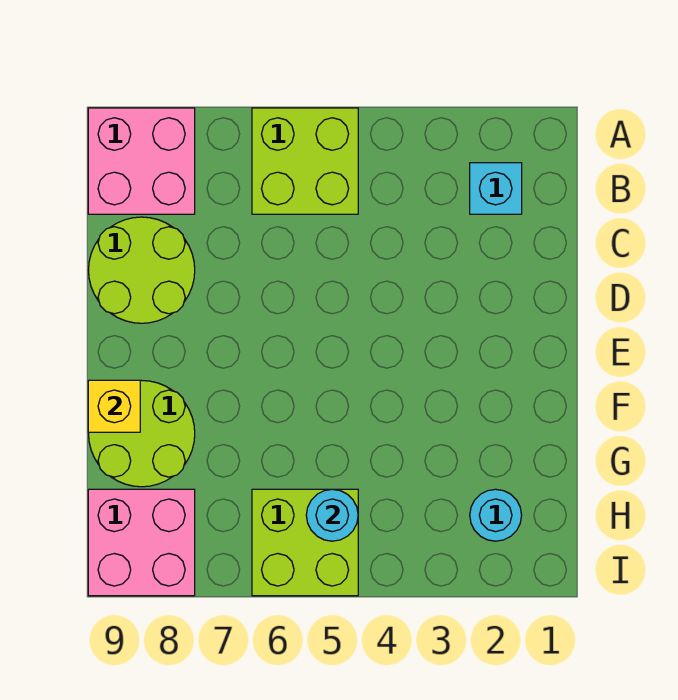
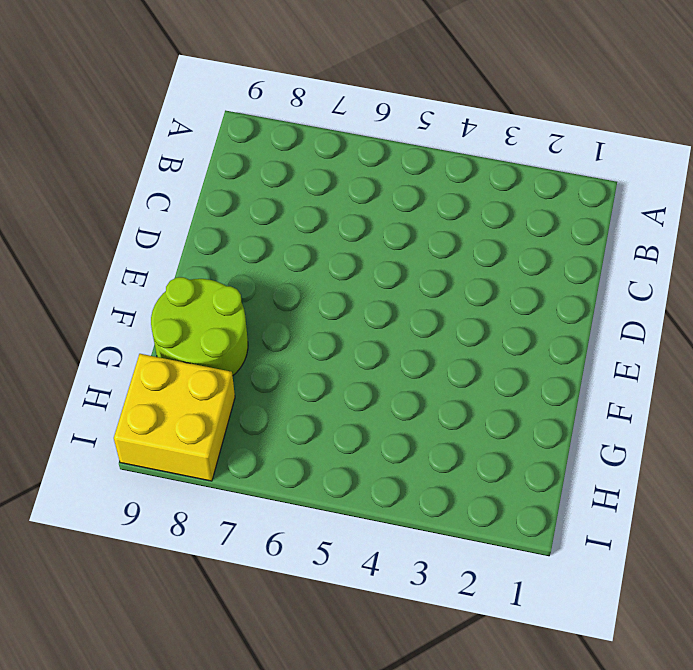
yellow brick H8:I9 level 1 -> pink brick H8:I9 level 1
none -> lime brick A5:B6 level 1
none -> pink brick A8:B9 level 1

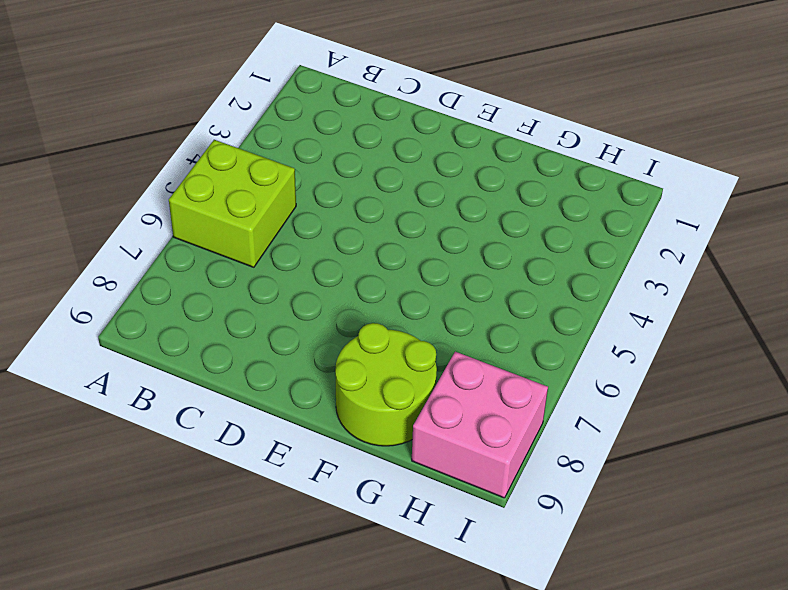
none -> pink brick A8:B9 level 1
none -> cyan brick B2 level 1

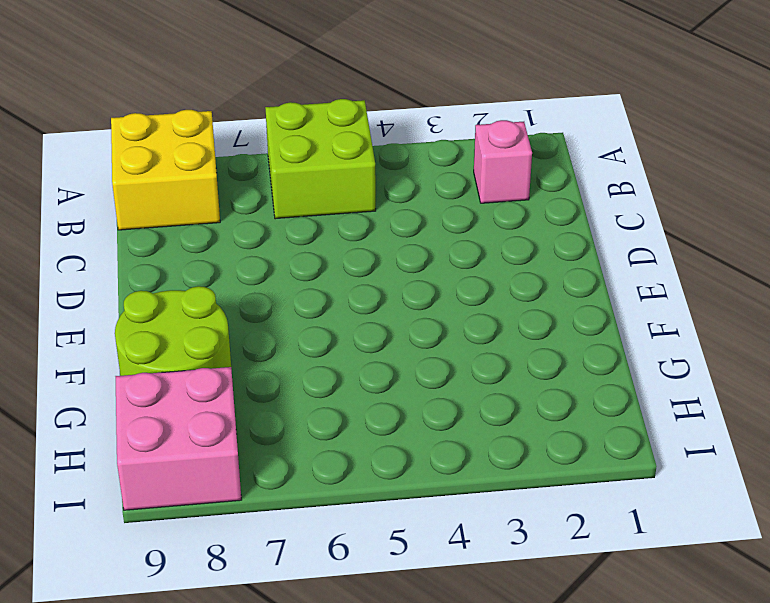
yellow brick A8:B9 level 1 -> pink brick A8:B9 level 1
pink brick B2 level 1 -> cyan brick B2 level 1
none -> lime round brick C8:D9 level 1
none -> cyan round brick H2 level 1

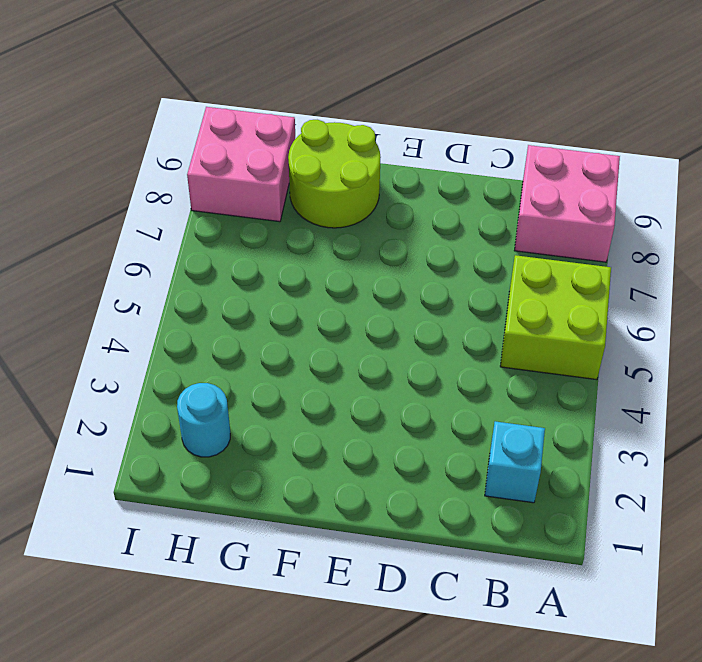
none -> lime round brick C8:D9 level 1
none -> lime brick H5:I6 level 1

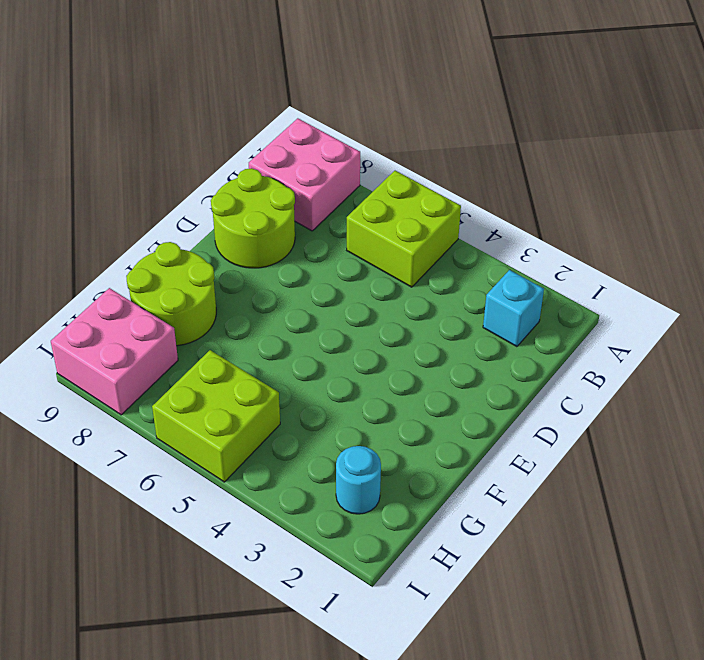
none -> yellow brick F9 level 2
none -> cyan round brick H5 level 2

